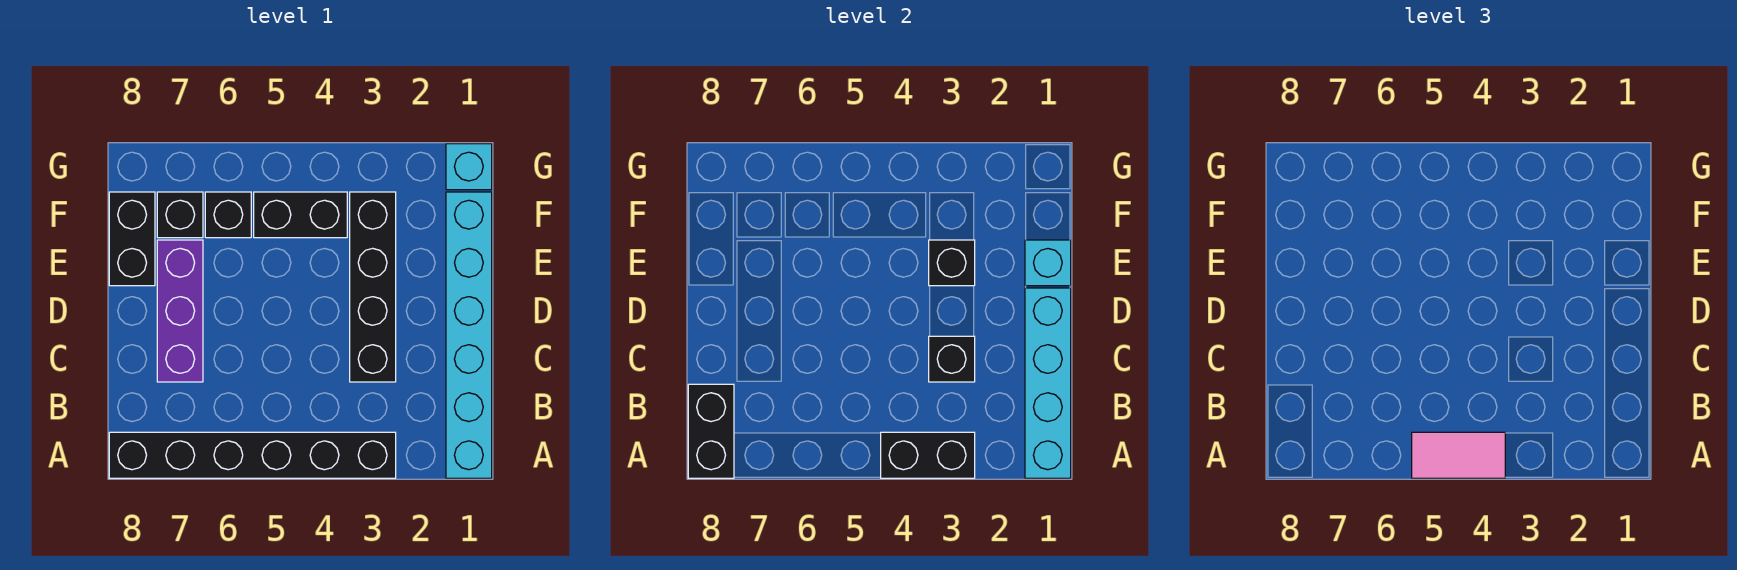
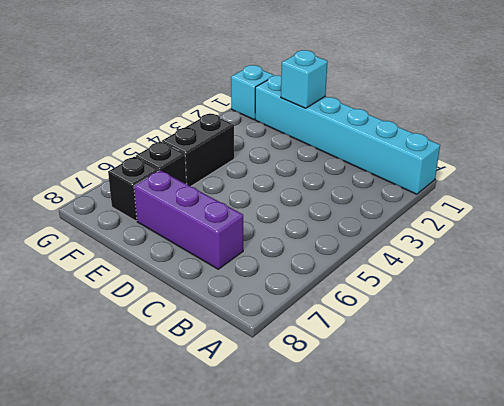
none -> black brick A3:A8 level 1
none -> black brick C3:F3 level 1
none -> black brick E8:F8 level 1

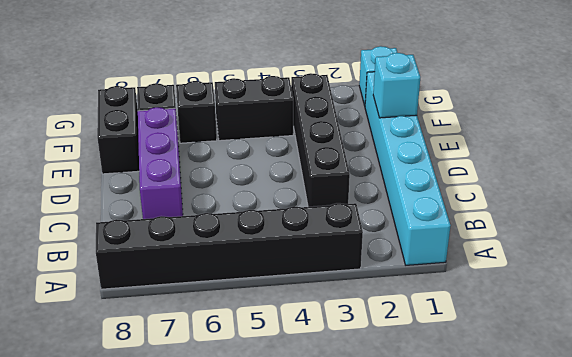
none -> cyan brick A1:D1 level 2
none -> black brick A3:A4 level 2
none -> black brick A8:B8 level 2

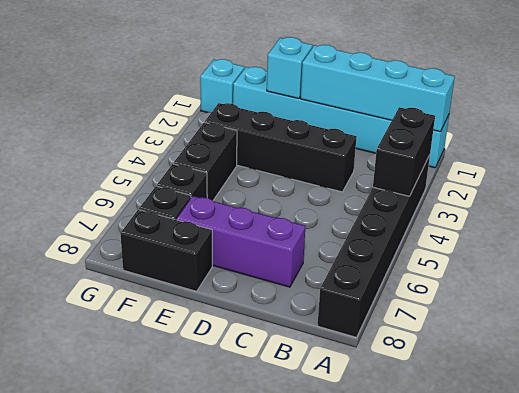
none -> black brick A8:B8 level 2
none -> black brick C3 level 2
none -> black brick E3 level 2

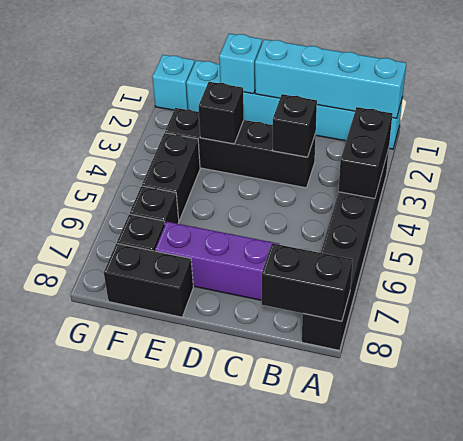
none -> pink tile A4:A5 level 3

